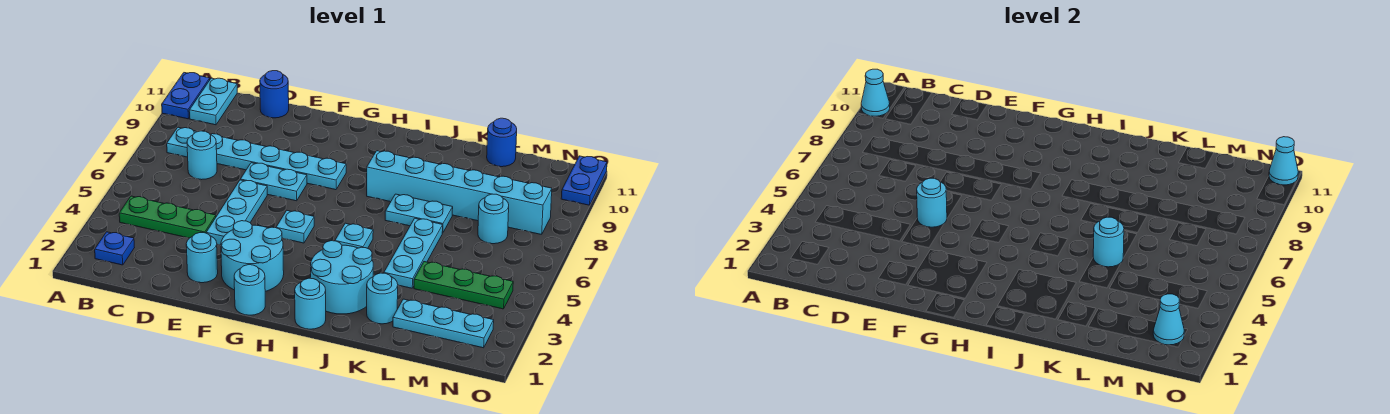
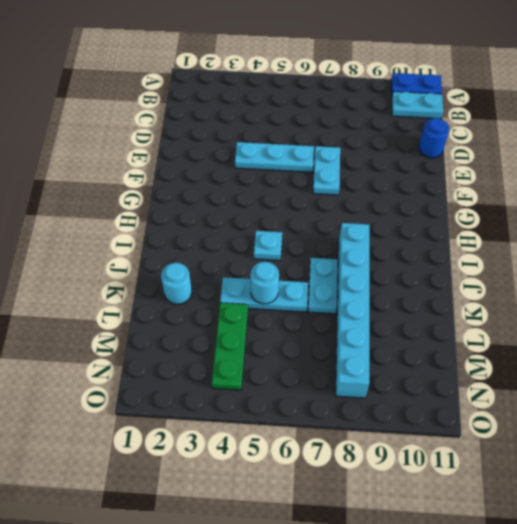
none -> blue plate B2 level 1
none -> green plate B4:D4 level 1
none -> cyan plate B8:G8 level 1
none -> cyan round brick C7 level 1

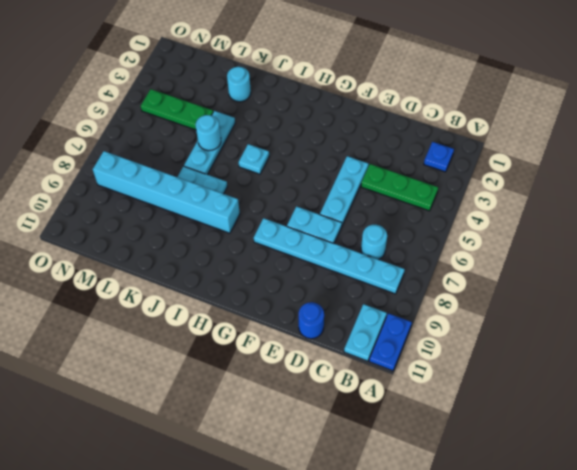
none -> cyan round brick E2 level 1
none -> cyan round brick F2:G3 level 1
none -> cyan round brick G1 level 1
none -> cyan plate G5 level 1

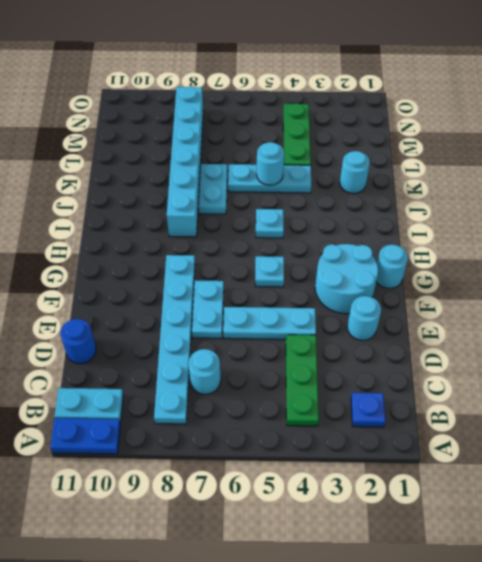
none -> cyan round brick I1 level 1
none -> cyan round brick I2:J3 level 1
none -> cyan plate L2:N2 level 1
none -> blue round brick L11 level 1

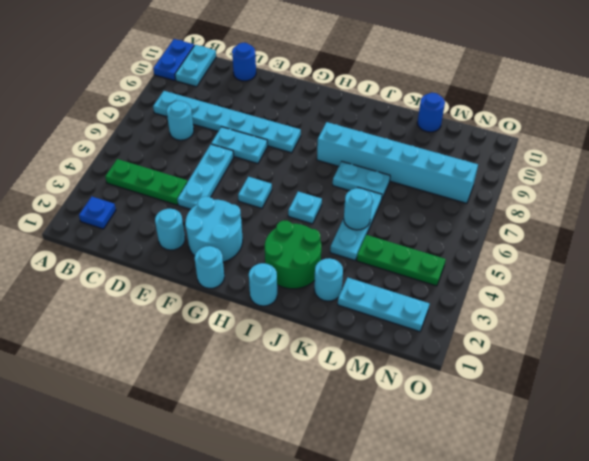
green round brick I2:J3 level 1 -> cyan round brick I2:J3 level 1
none -> cyan round brick M7 level 1
none -> blue plate O10:O11 level 1
none -> cyan cone A10 level 2
none -> cyan round brick E5 level 2

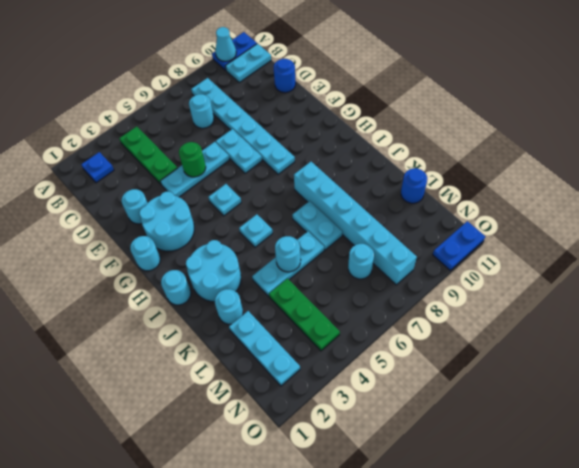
green round brick E5 level 2 -> cyan round brick E5 level 2
none -> cyan cone N2 level 2
none -> cyan cone O11 level 2

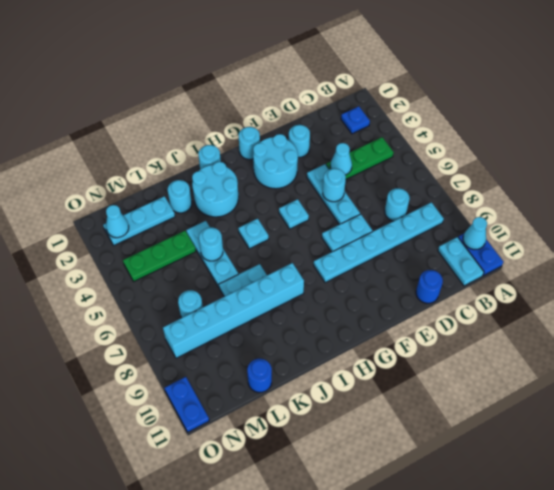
cyan cone D4 level 2 -> cyan cone O11 level 2

